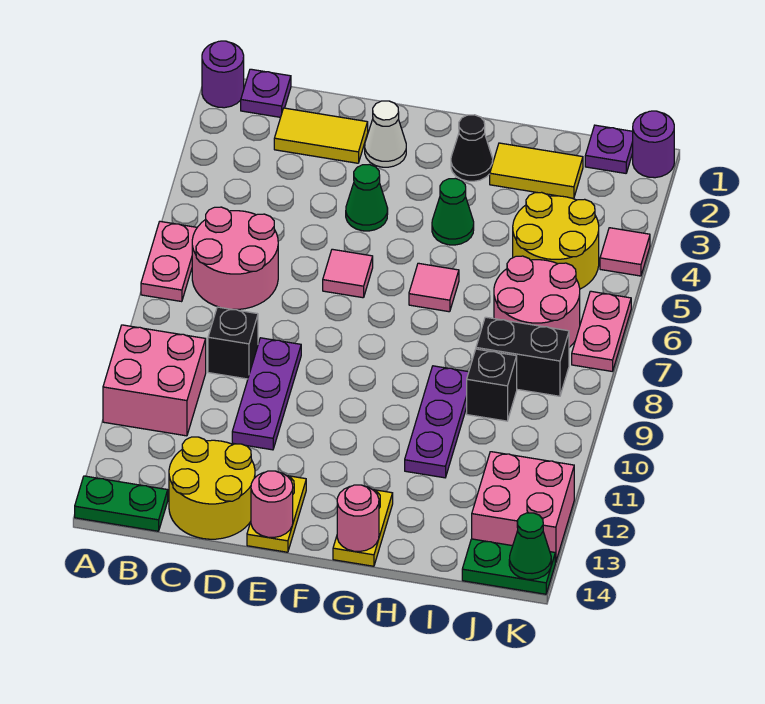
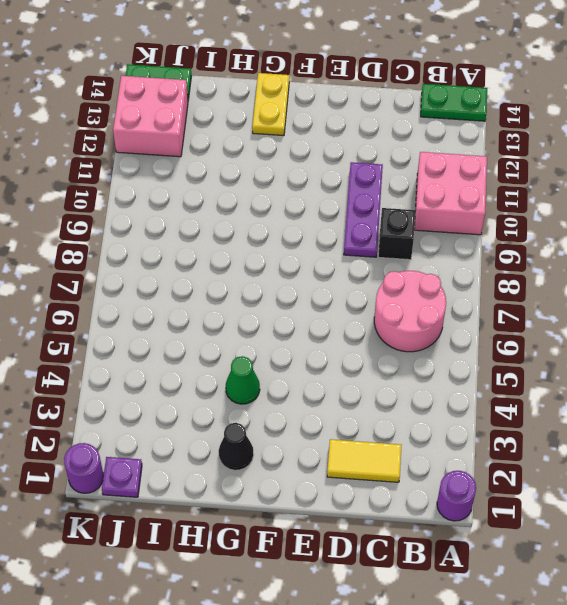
none -> pink plate A6:A7 level 1
none -> purple plate B1 level 1
none -> yellow round brick C13:D14 level 1
none -> white cone E2 level 1

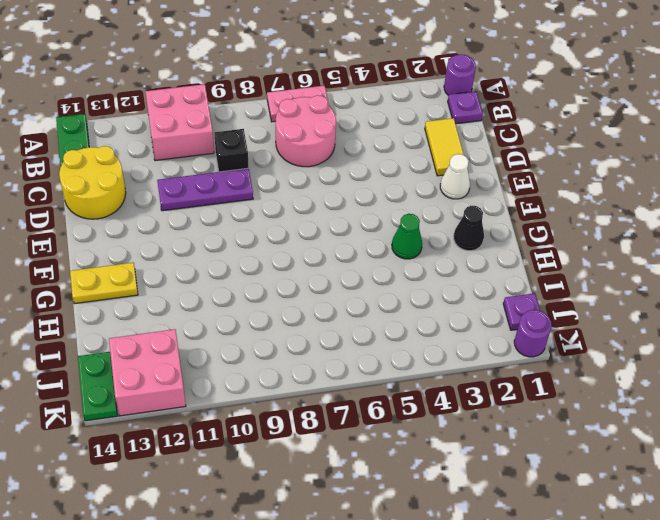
none -> green cone E4 level 1
none -> pink tile E6 level 1
none -> yellow plate E13:E14 level 1
none -> pink tile G6 level 1

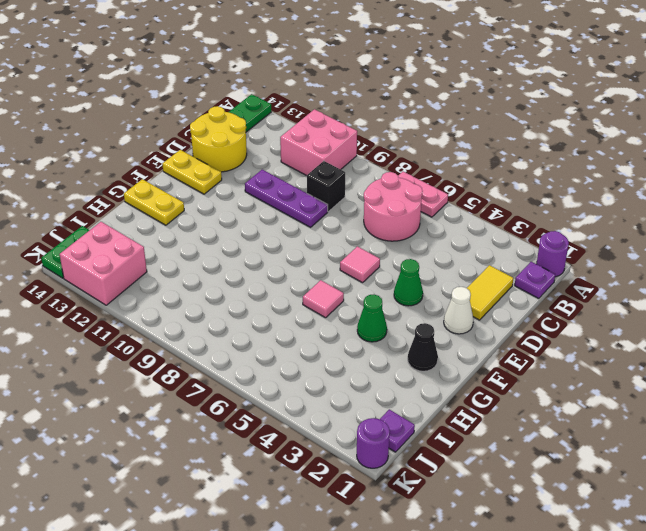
none -> yellow tile H2:I2 level 1
none -> purple plate H9:H11 level 1
none -> yellow round brick I4:J5 level 1
none -> pink round brick I6:J7 level 1

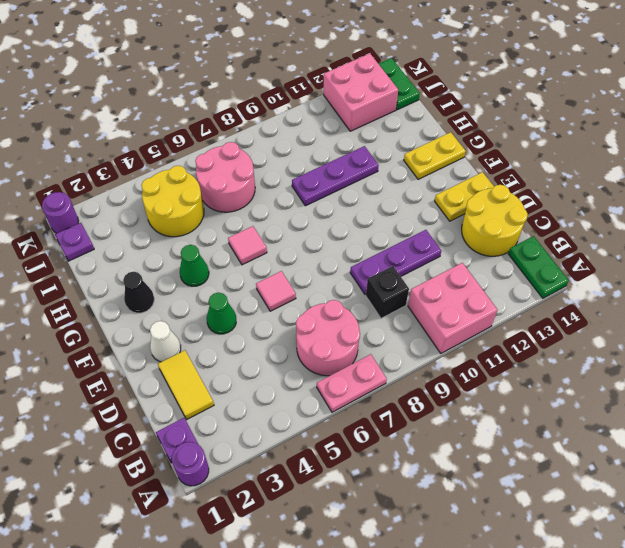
none -> yellow tile H2:I2 level 1
none -> black brick I8:J8 level 1
none -> black brick I9 level 1
none -> pink tile K4 level 1

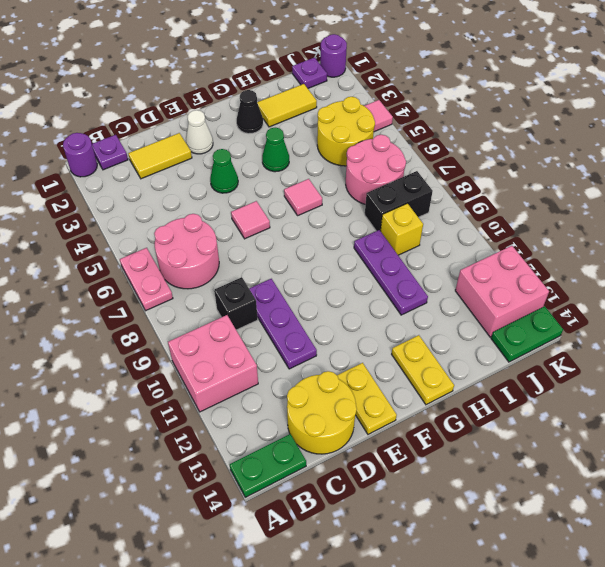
yellow brick I9 level 1 -> black brick I9 level 1
none -> pink plate K6:K7 level 1
none -> pink round brick E14 level 2
none -> pink round brick G14 level 2
none -> green cone K14 level 2

